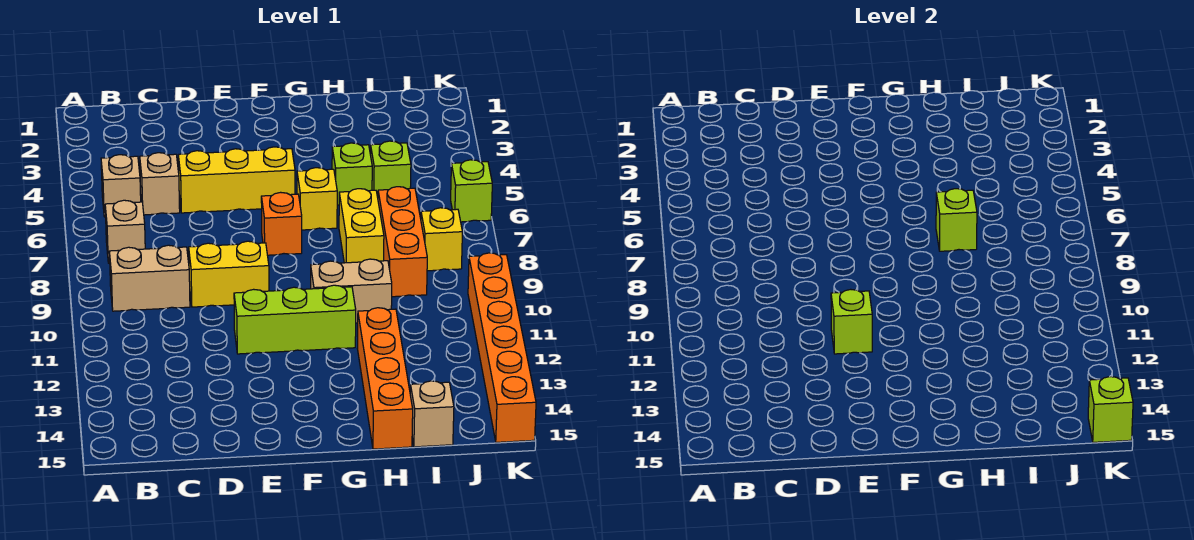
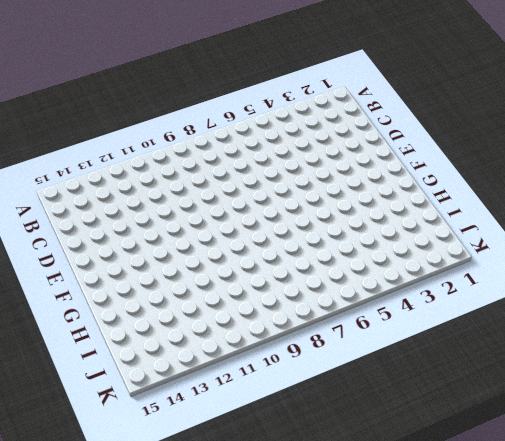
none -> tan brick B5 level 1
none -> tan brick B7 level 1
none -> tan brick B9:C9 level 1

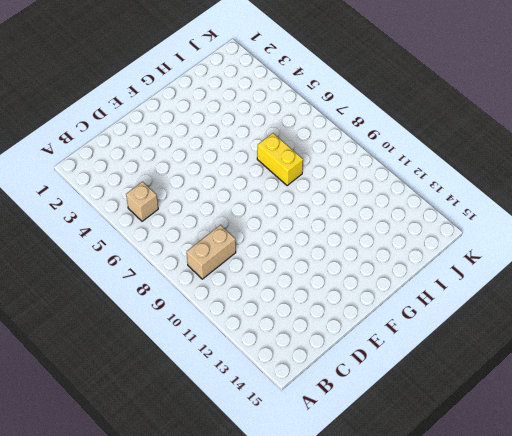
none -> tan brick B7 level 1
none -> tan brick C5 level 1
none -> yellow brick D5:F5 level 1

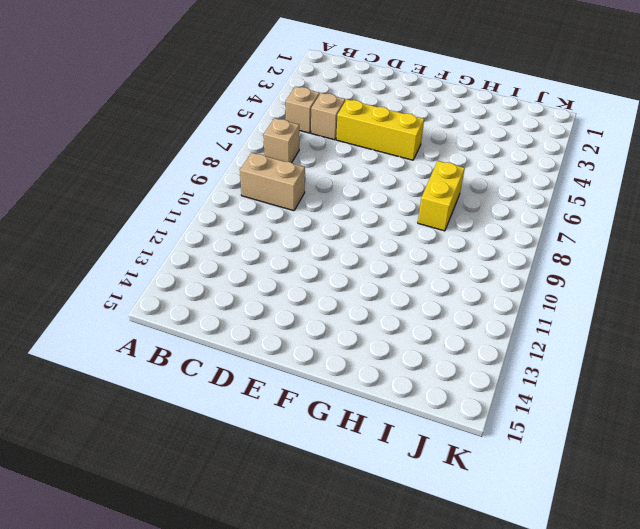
none -> yellow brick D9:E9 level 1
none -> lime brick E11:G11 level 1
none -> orange brick F7 level 1

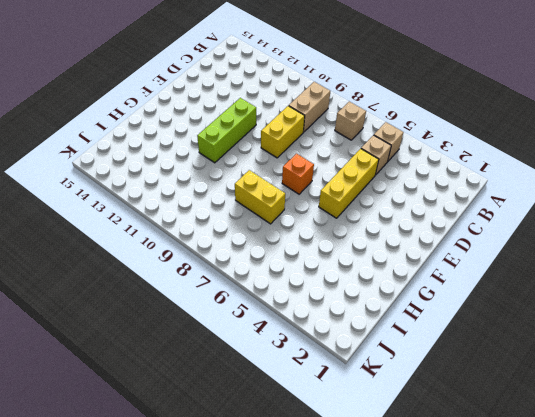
none -> yellow brick G6 level 1
none -> tan brick G10:H10 level 1
none -> lime brick H5 level 1

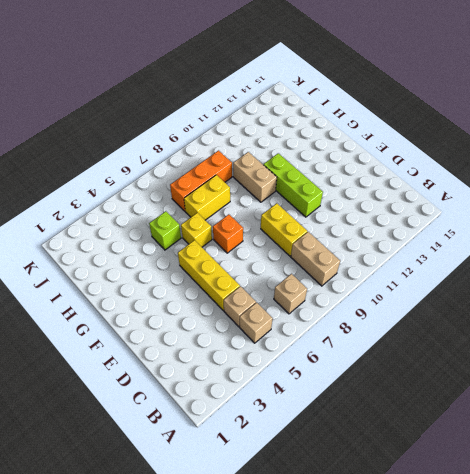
none -> orange brick H12:H15 level 1
none -> lime brick I5 level 1
none -> tan brick I15 level 1

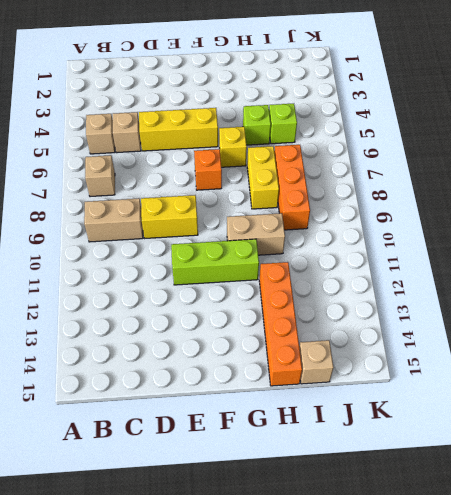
none -> yellow brick J8 level 1
none -> lime brick K6 level 1
none -> orange brick K10:K15 level 1

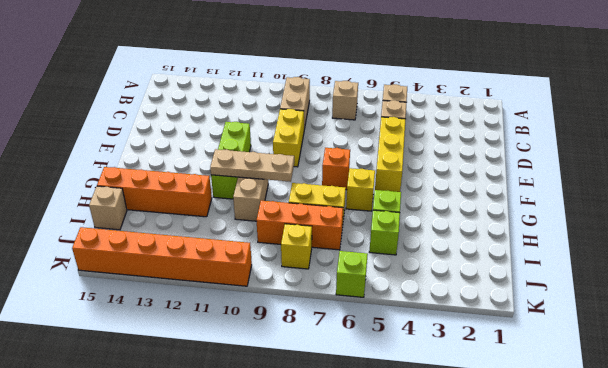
tan plate G9:G11 level 2 -> none
none -> lime brick E11 level 2
none -> lime brick H7 level 2
none -> lime brick K15 level 2

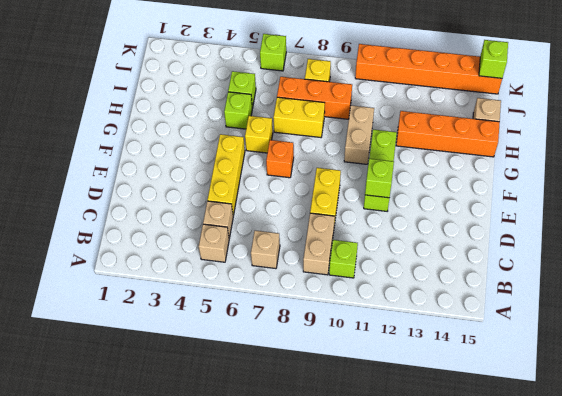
lime brick B10 level 1 -> lime brick H7 level 2

